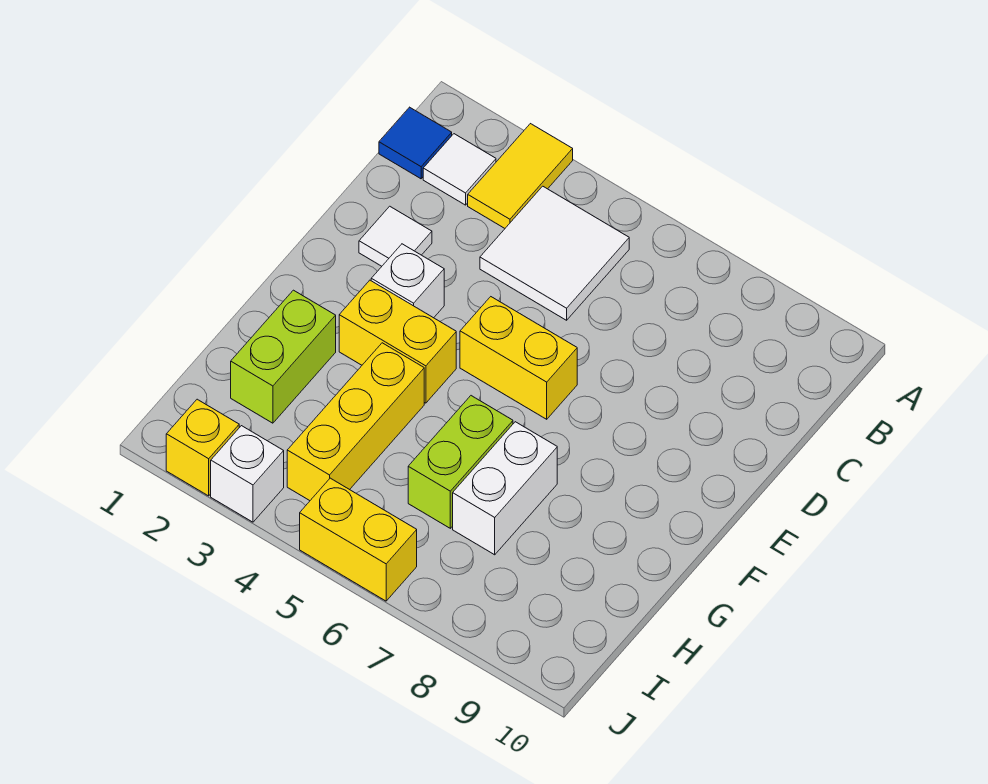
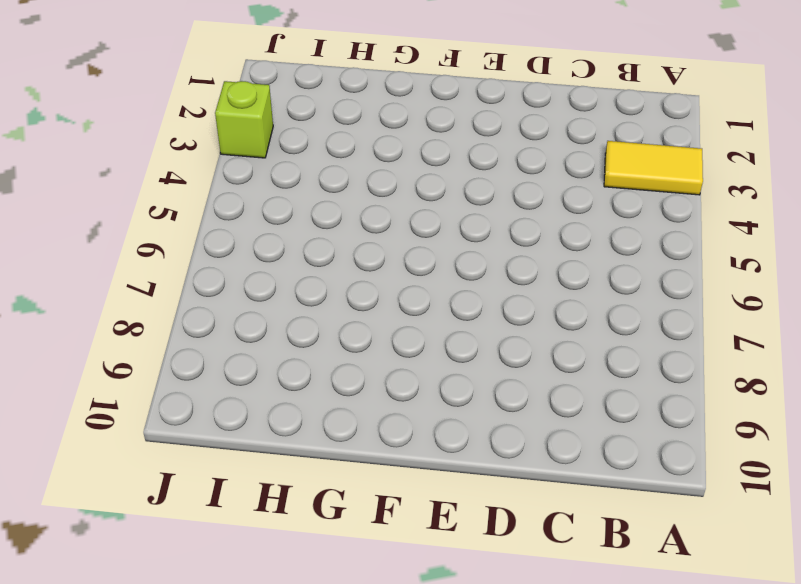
lime brick J3 level 1 -> white brick J3 level 1
none -> blue tile B1 level 1
none -> white tile B2 level 1
none -> white tile B4:C5 level 1

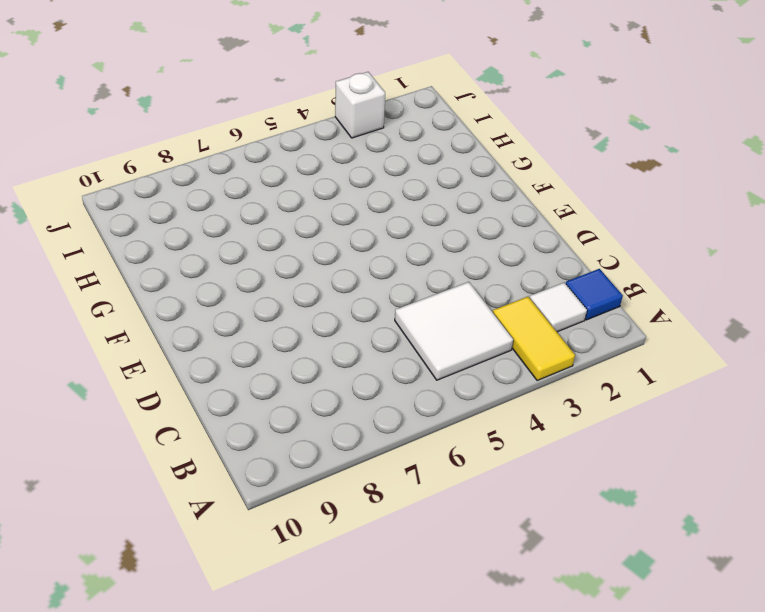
none -> white tile D2 level 1
none -> white brick E3 level 1
none -> yellow brick E5:E6 level 1

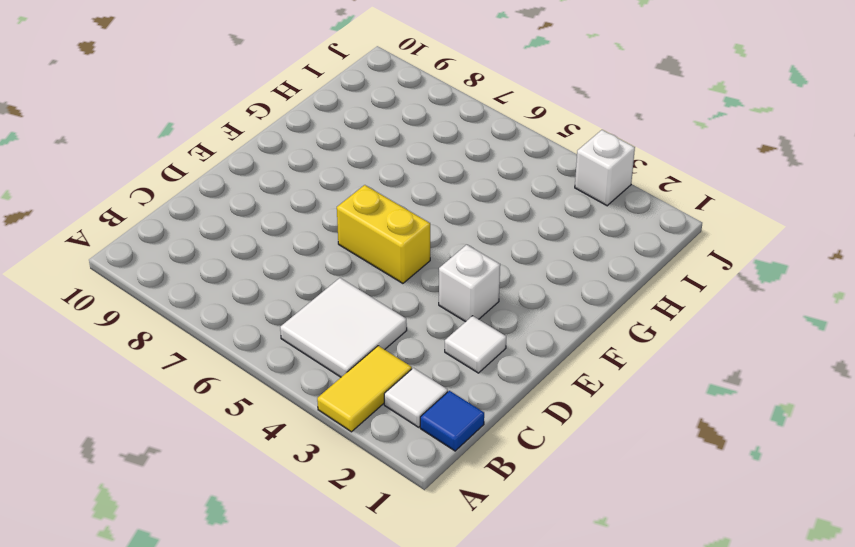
none -> yellow brick F3:F4 level 1
none -> lime brick G2:H2 level 1
none -> yellow brick G4:I4 level 1

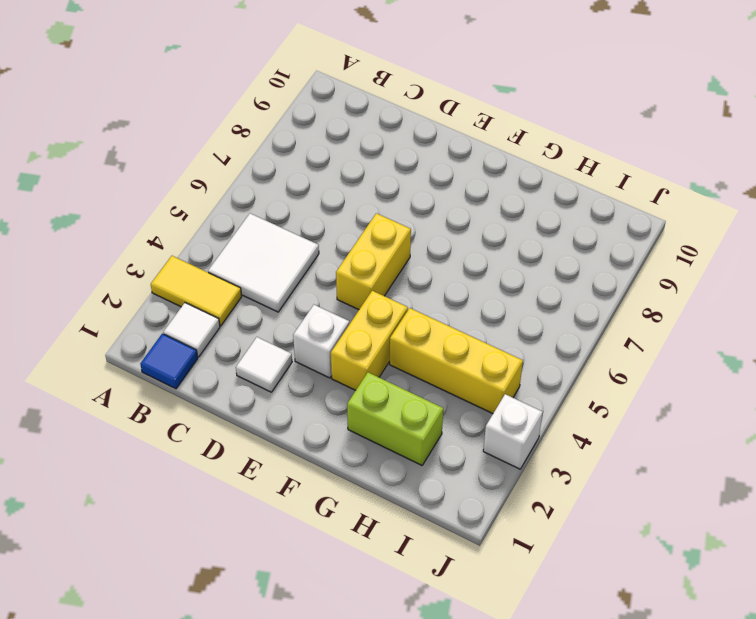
none -> lime brick G6:H6 level 1
none -> white brick G7:H7 level 1
none -> yellow brick J2 level 1

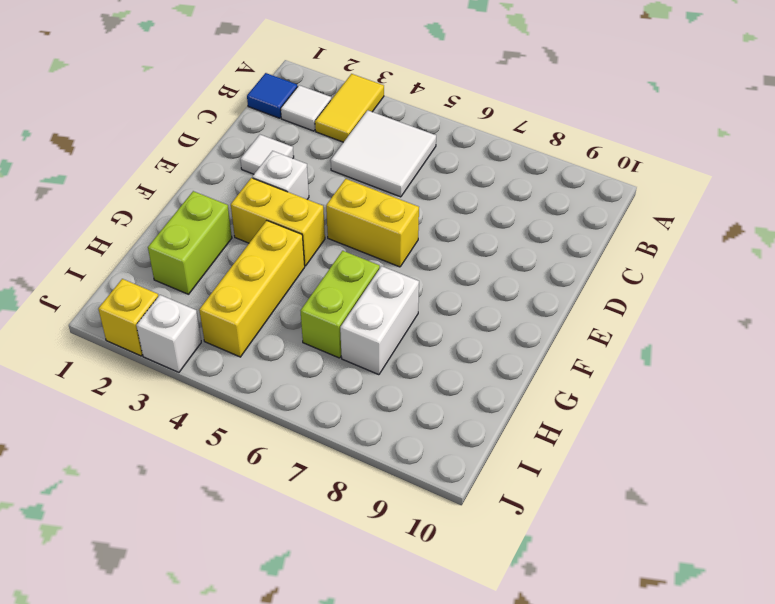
none -> yellow brick J5:J6 level 1

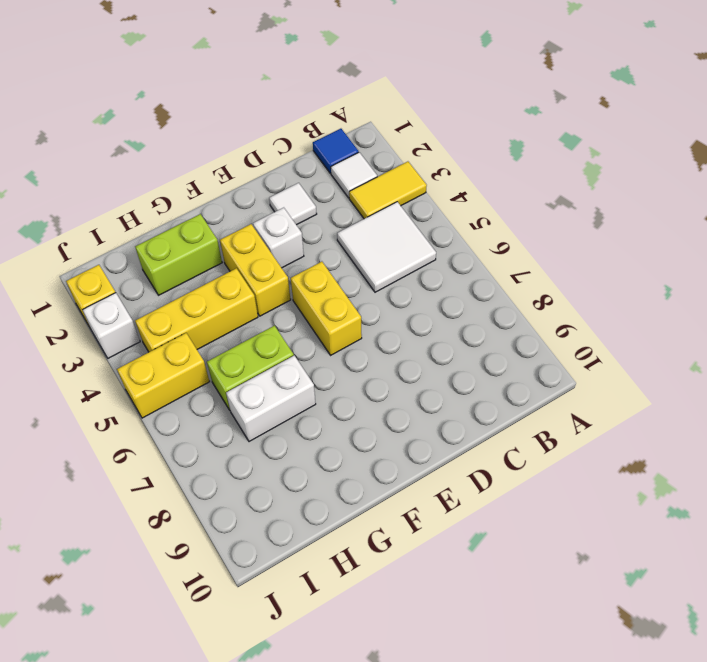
yellow brick I5:J5 level 1 -> yellow brick J5:J6 level 1

